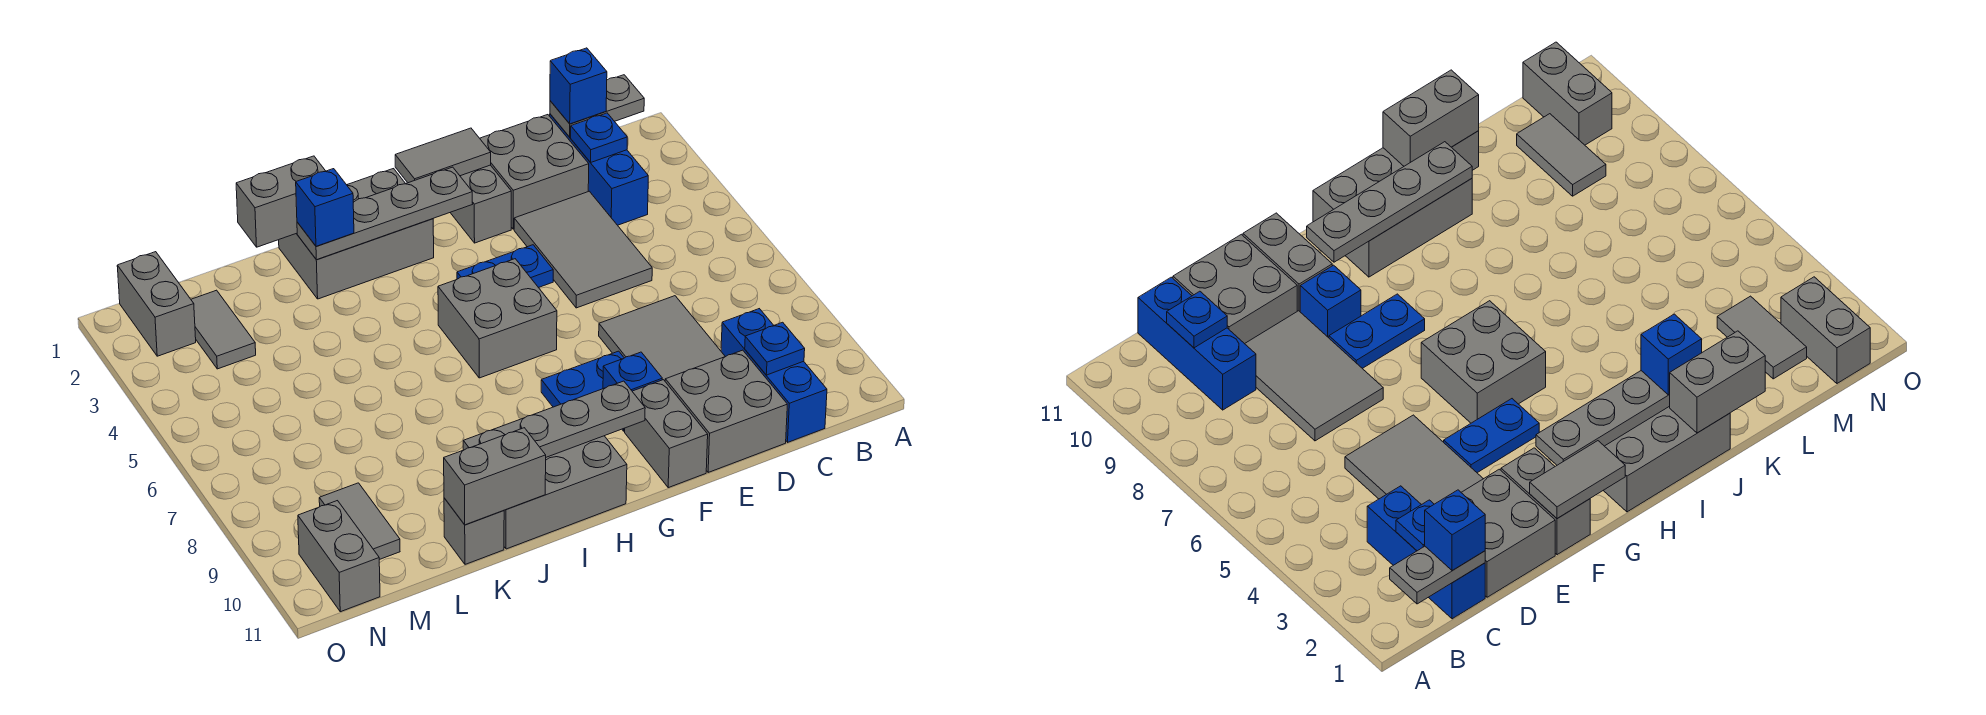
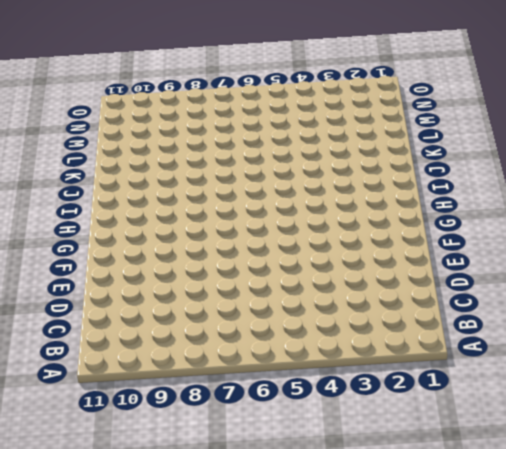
none -> blue brick C1:C3 level 1
none -> blue brick C9:C11 level 1
none -> grey brick D1:E2 level 1

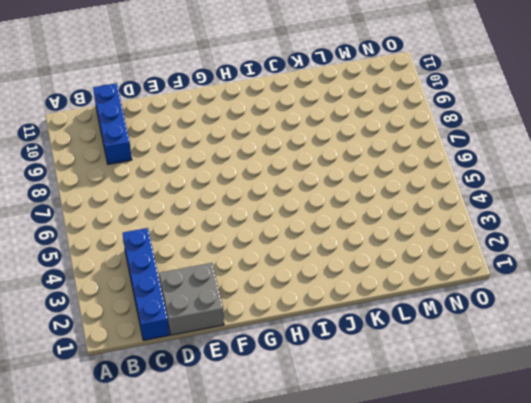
blue brick C1:C4 level 1 -> blue brick C1:C3 level 1
none -> grey tile D3:E5 level 1
none -> grey tile D7:E9 level 1
none -> grey brick D10:E11 level 1

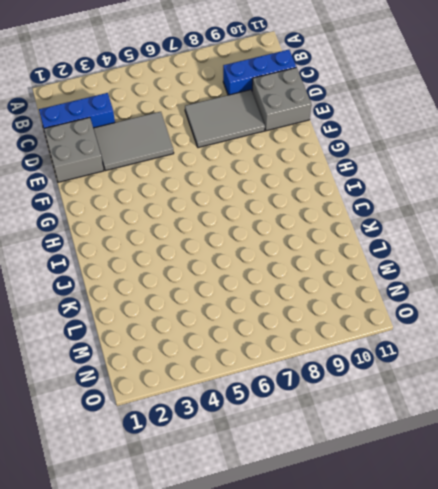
none -> grey brick F1:F2 level 1
none -> blue plate F4:G4 level 1
none -> blue plate F8:G8 level 1

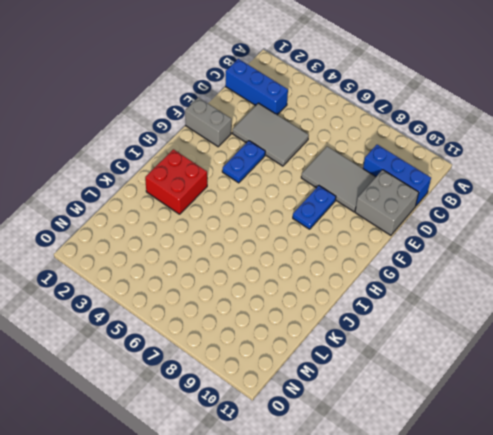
red brick I2:J3 level 1 -> grey brick H1:J2 level 1
none -> grey brick D1:E2 level 1
none -> blue brick F9 level 1
none -> grey brick F10:F11 level 1

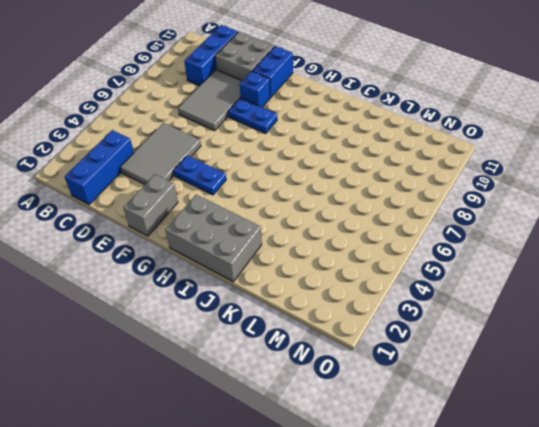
blue brick F10:F11 level 1 -> grey brick F10:F11 level 1
none -> grey brick D1:E2 level 1
none -> grey brick G5:H6 level 1
none -> grey brick H10:J11 level 1

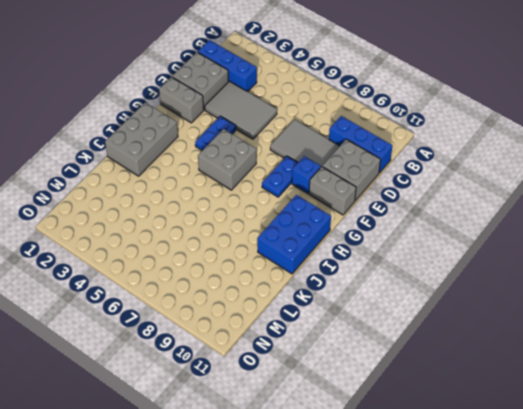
blue brick H10:J11 level 1 -> grey brick H10:J11 level 1
none -> grey brick K11 level 1
none -> grey tile M2:M3 level 1
none -> grey tile M9:M10 level 1

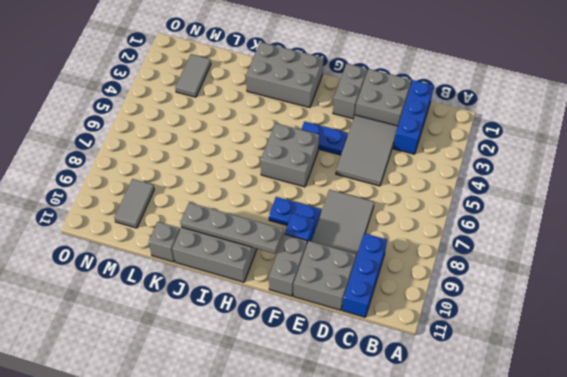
none -> grey brick N1:N2 level 1
none -> grey brick N10:N11 level 1
none -> grey plate B1:C1 level 2

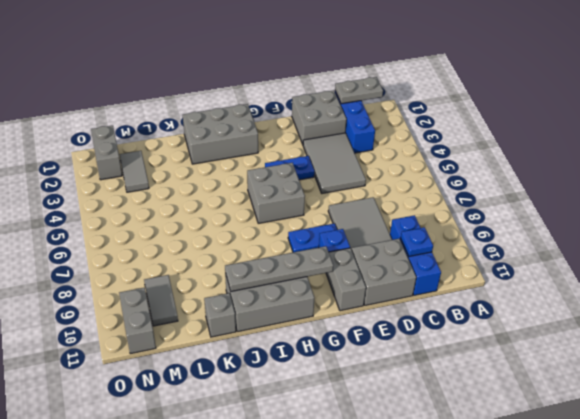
none -> grey brick F1:F2 level 1
none -> blue plate C2 level 2
none -> grey tile F1:G1 level 2

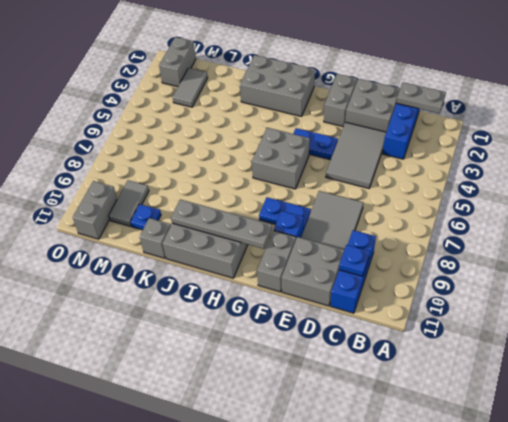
blue plate L10 level 1 -> blue plate C2 level 2
none -> grey tile F1:G1 level 2
none -> grey plate G2:J2 level 2
none -> grey brick J1:K1 level 2

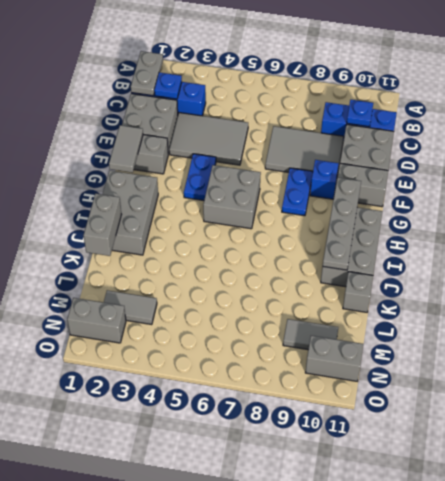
none -> grey plate G2:J2 level 2
none -> grey brick J11:K11 level 2
none -> blue brick C1 level 3

